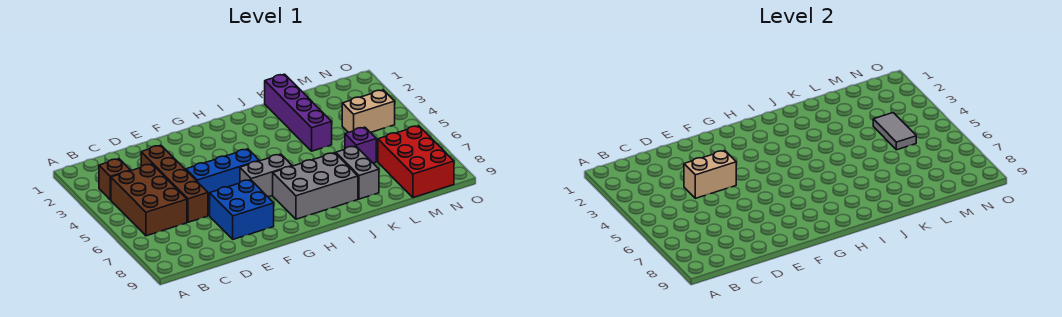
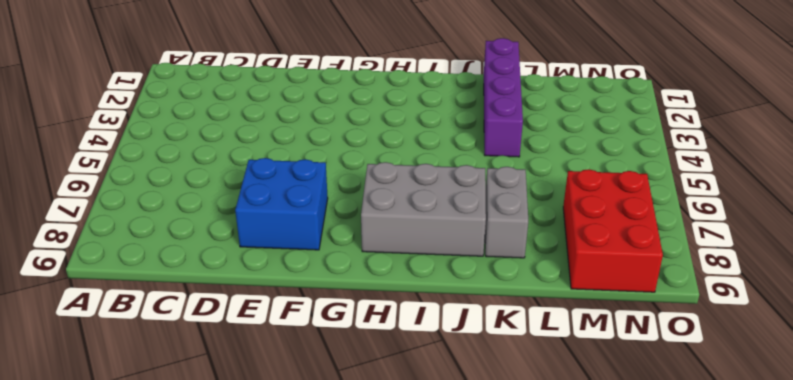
none -> brown brick B3 level 1
none -> brown brick B4:C6 level 1
none -> brown brick D3:D6 level 1

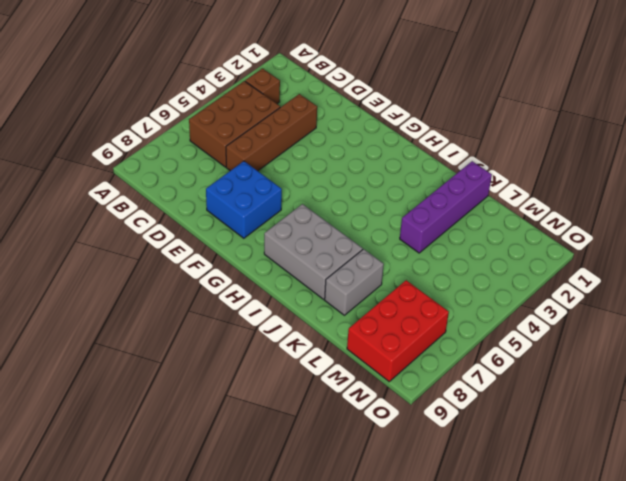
none -> blue brick E5:G5 level 1
none -> grey brick G6:H6 level 1
none -> purple brick L6 level 1

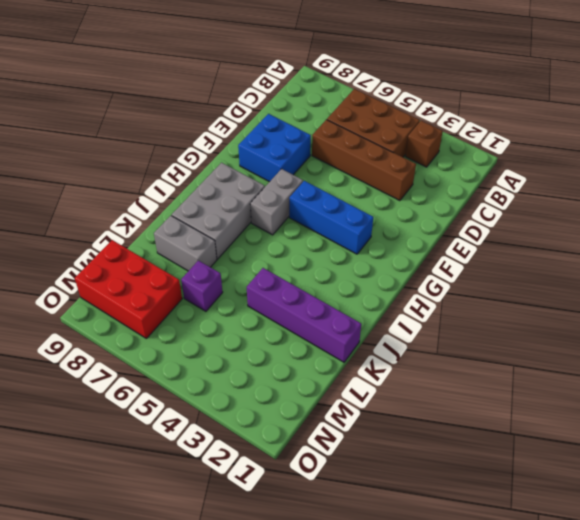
blue brick G3:G5 level 1 -> blue brick E5:G5 level 1
none -> tan brick M4:N4 level 1
none -> tan brick D4:E4 level 2
none -> grey tile M4:M5 level 2

